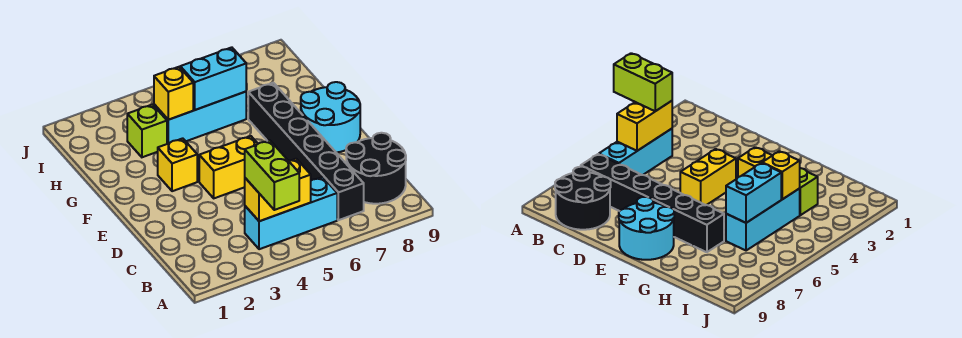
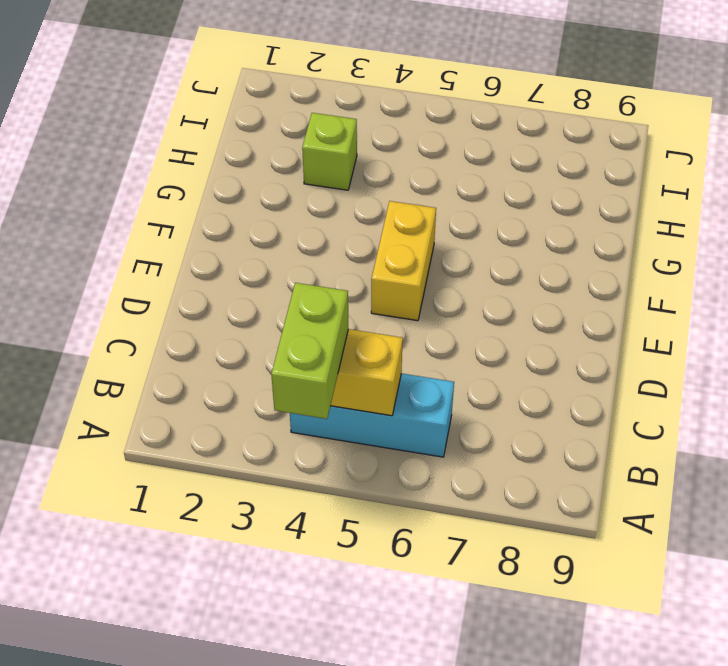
yellow brick E5:F5 level 1 -> yellow brick E4:E5 level 1
none -> black brick B7:G7 level 1
none -> black round brick B8:C9 level 1
none -> cyan round brick E8:F9 level 1

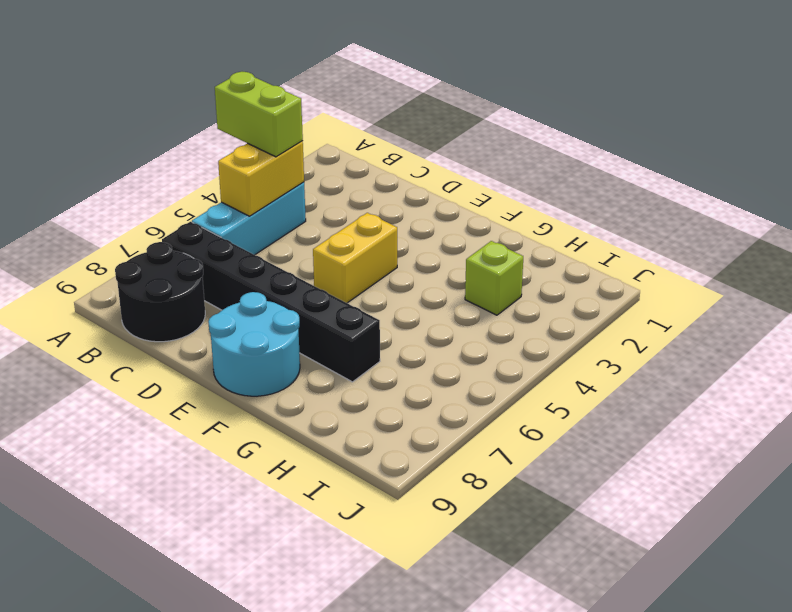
none -> yellow brick F3 level 1
none -> cyan brick H4:H6 level 1
none -> yellow brick H4 level 2

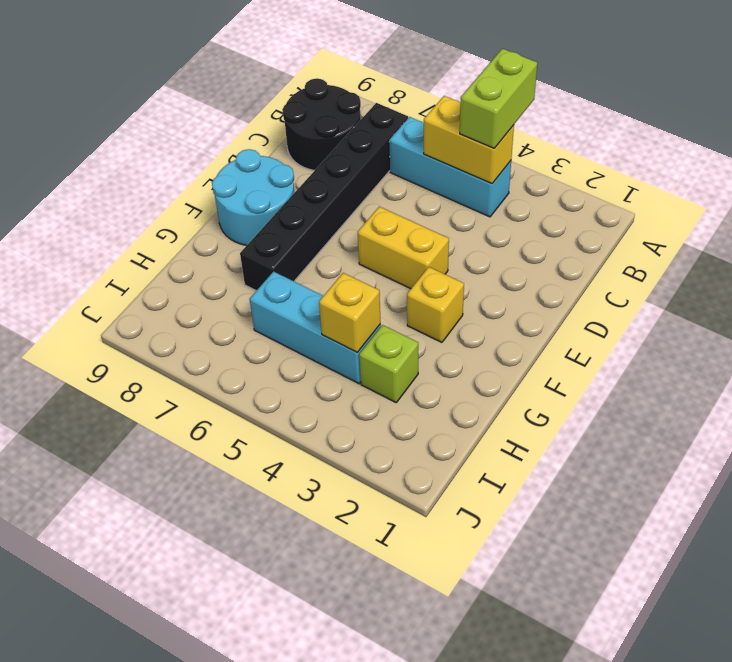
none -> cyan brick H5:H6 level 2

